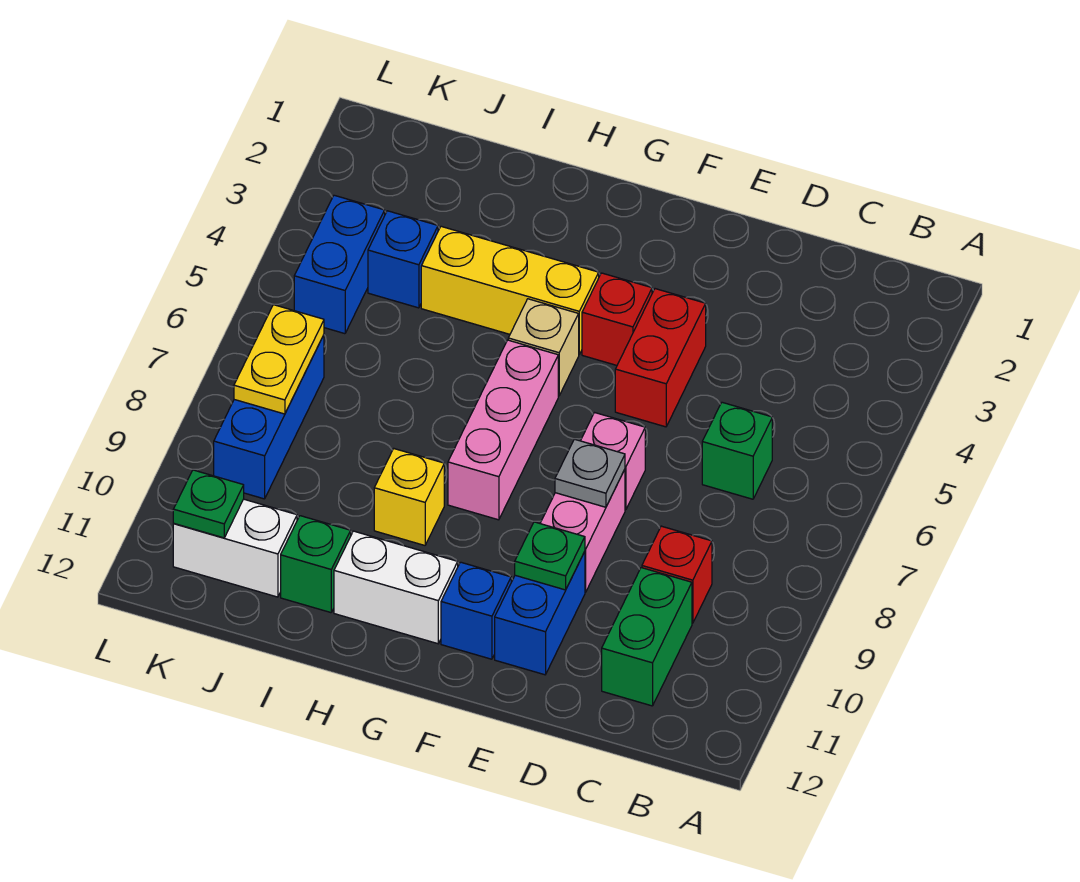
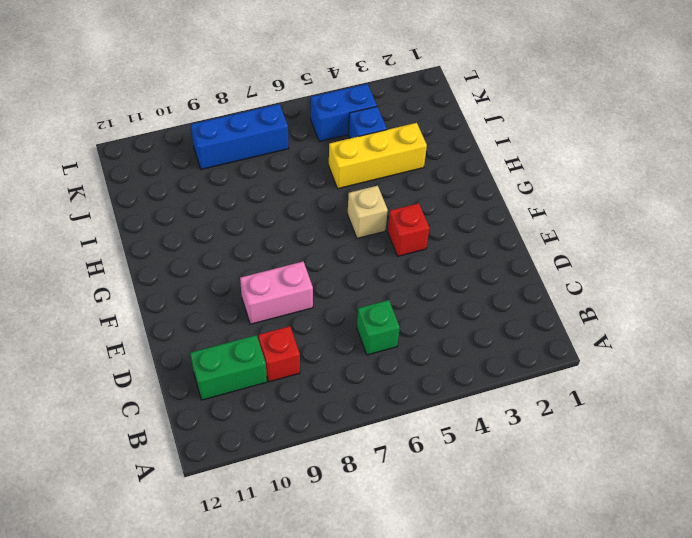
yellow brick I3:I5 level 1 -> yellow brick G4:I4 level 1
none -> red brick E4:E5 level 1
none -> pink brick E7 level 1
none -> blue brick E10:E11 level 1

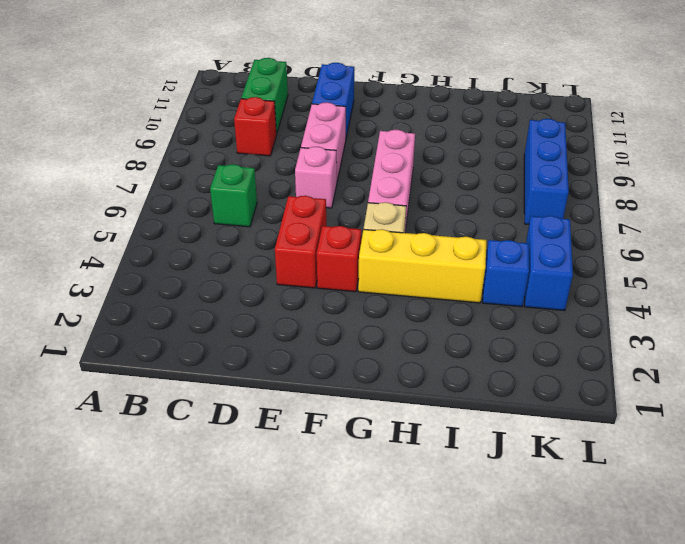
none -> blue brick F11 level 1
none -> white brick G11:H11 level 1
none -> yellow brick H9 level 1

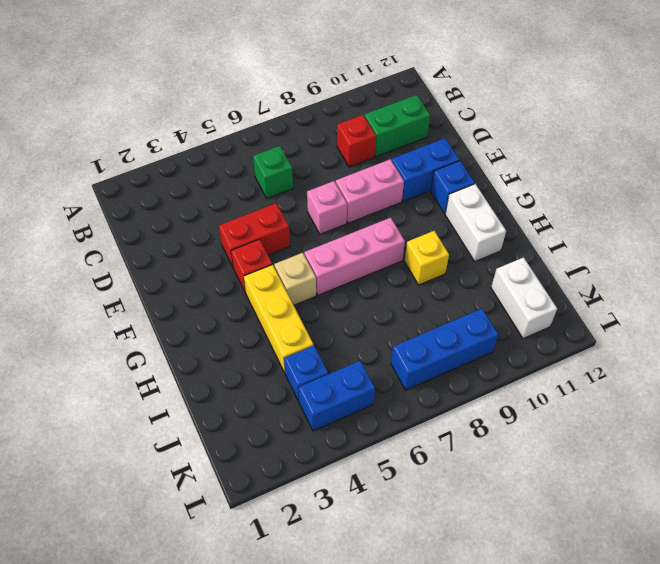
none -> green brick I11 level 1
none -> grey plate E8 level 2
none -> green plate E10 level 2

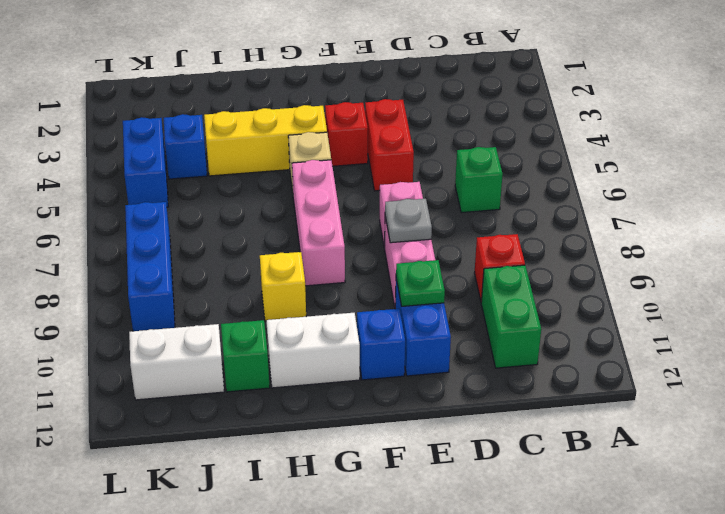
none -> yellow plate K7:K8 level 2
none -> green plate K11 level 2

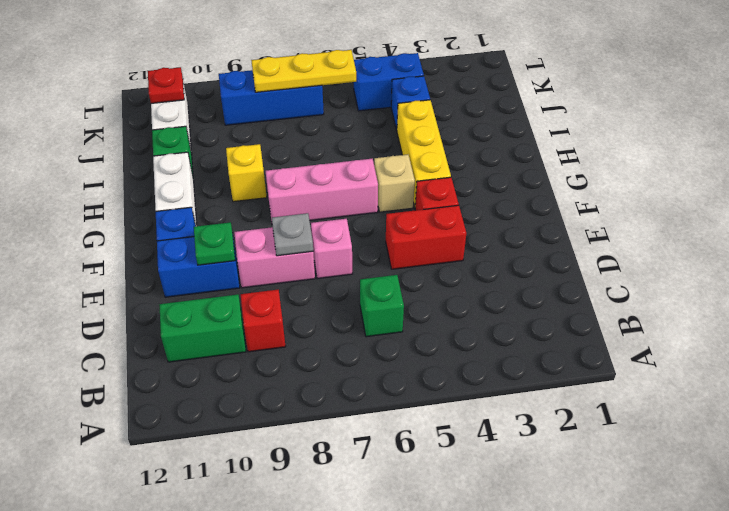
yellow plate K6:K8 level 2 -> yellow plate K7:K8 level 2
red plate K11 level 2 -> green plate K11 level 2

